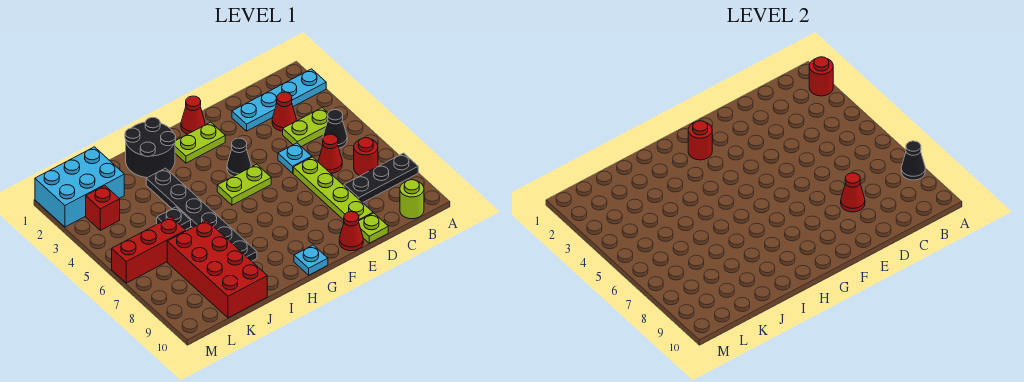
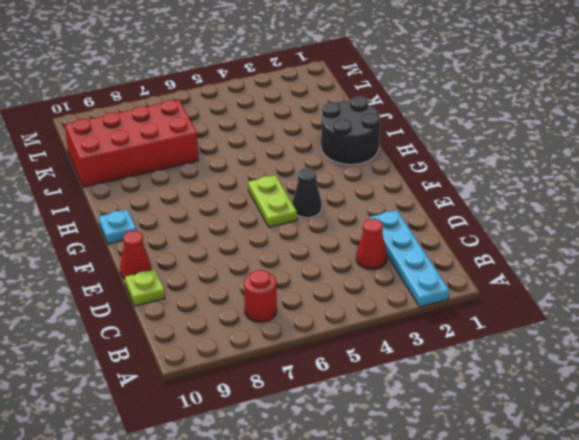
none -> black plate A8:C8 level 1
none -> lime plate B4:C4 level 1
none -> black cone B5 level 1

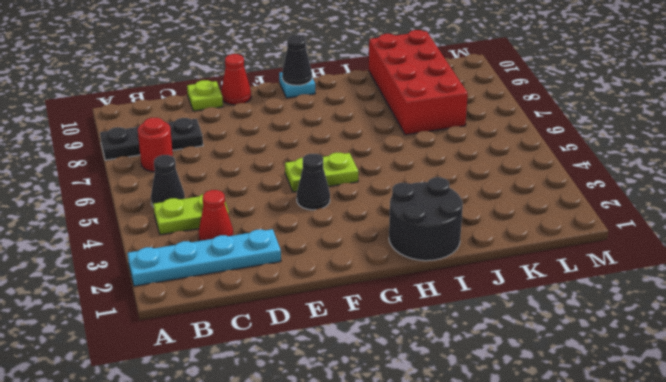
black cone G10 level 2 -> black cone A8 level 2
none -> lime round brick B10 level 1
none -> red cone C6 level 1
none -> cyan plate D5 level 1

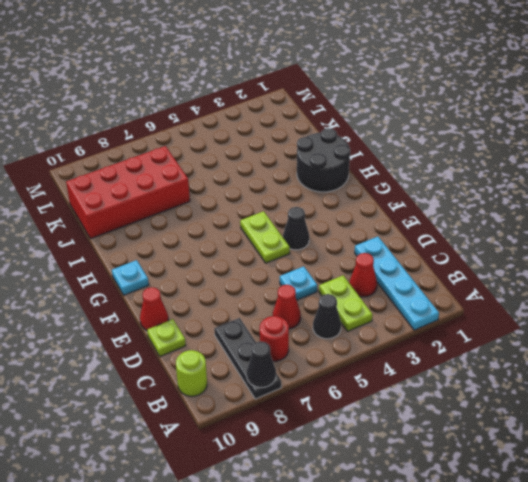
none -> lime plate D6:D9 level 1
none -> red cone F1 level 1
none -> lime plate F2:G2 level 1

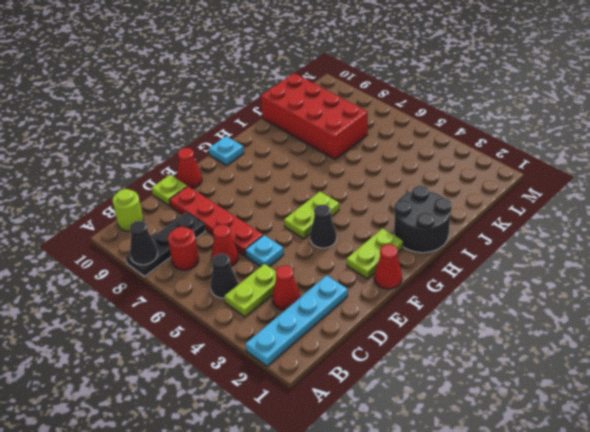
red plate D6:D9 level 1 -> lime plate D6:D9 level 1
none -> black plate I3:I8 level 1
none -> black plate J5 level 1
none -> cyan brick K1:M2 level 1

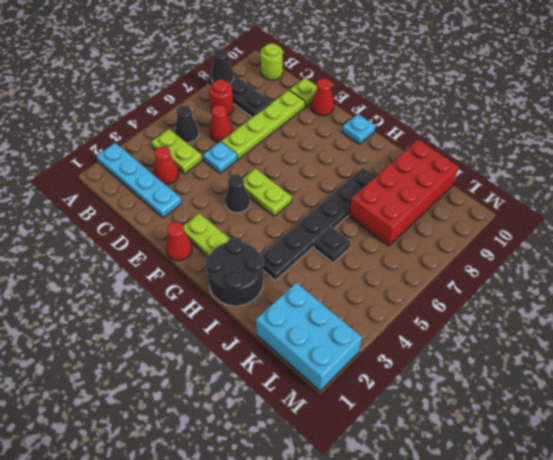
none -> red brick K6:M6 level 1
none -> red brick L3 level 1
none -> red round brick A2 level 2

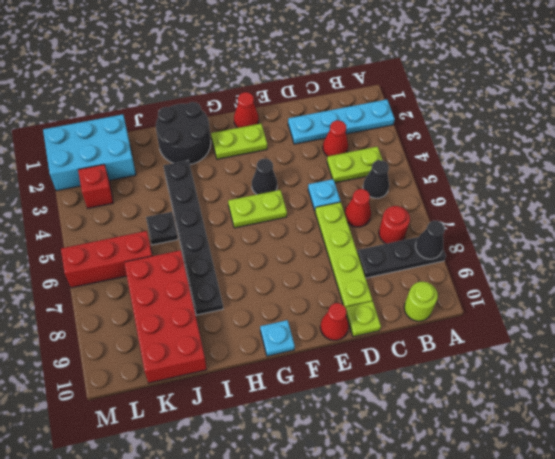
none -> red round brick A2 level 2
none -> red cone D8 level 2
none -> red round brick G2 level 2

